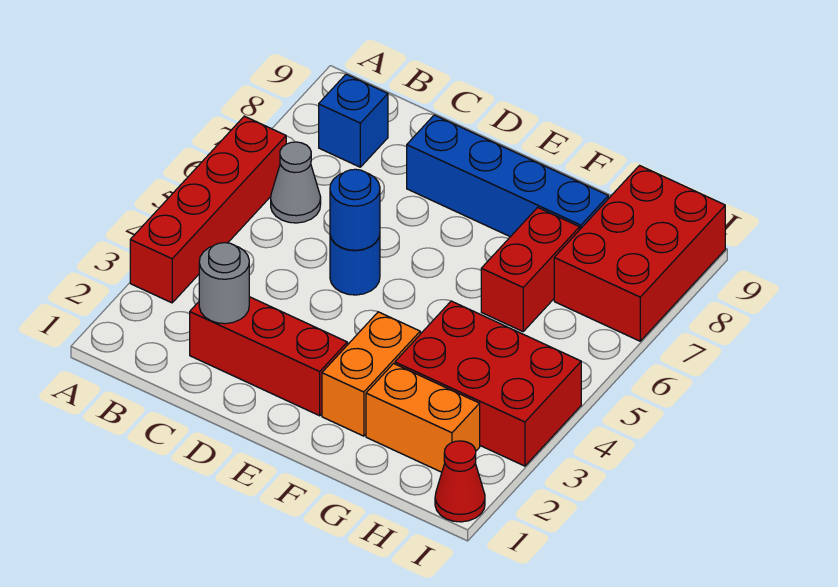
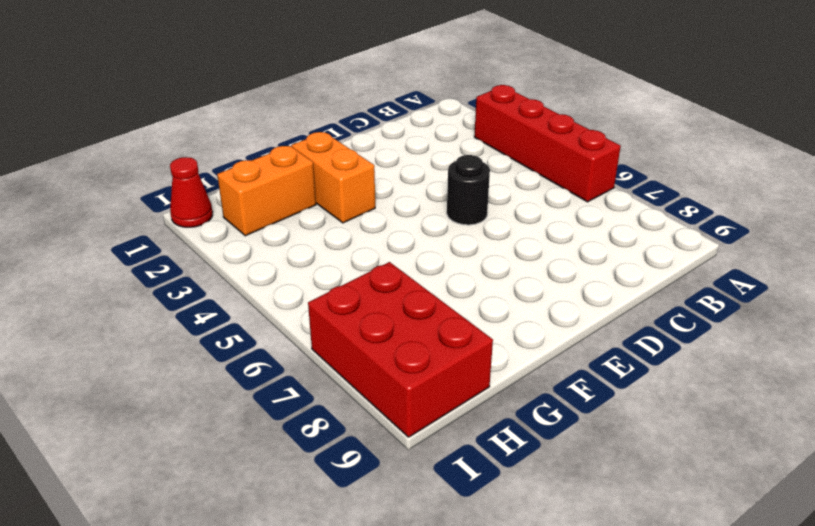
black round brick D5 level 1 -> blue round brick D5 level 1
none -> grey cone B6 level 1
none -> blue brick B8 level 1
none -> red brick C2:E2 level 1

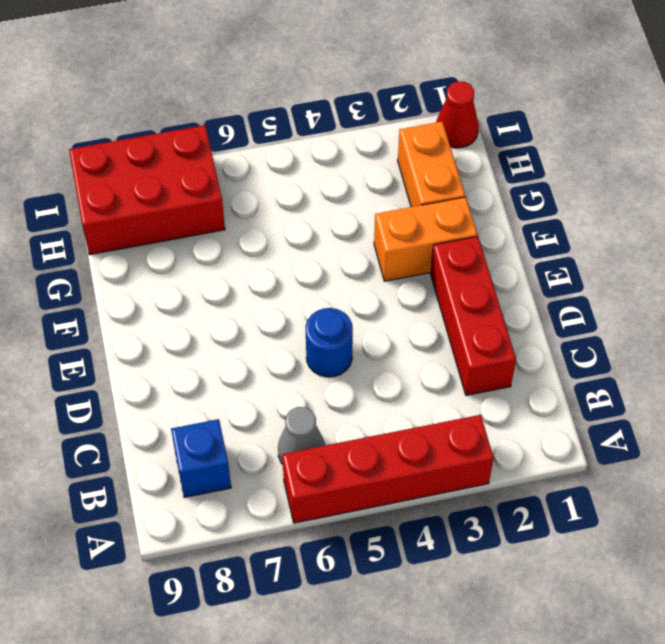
none -> blue brick D8:G8 level 1
none -> red brick G3:I4 level 1
none -> red brick G6:G7 level 1

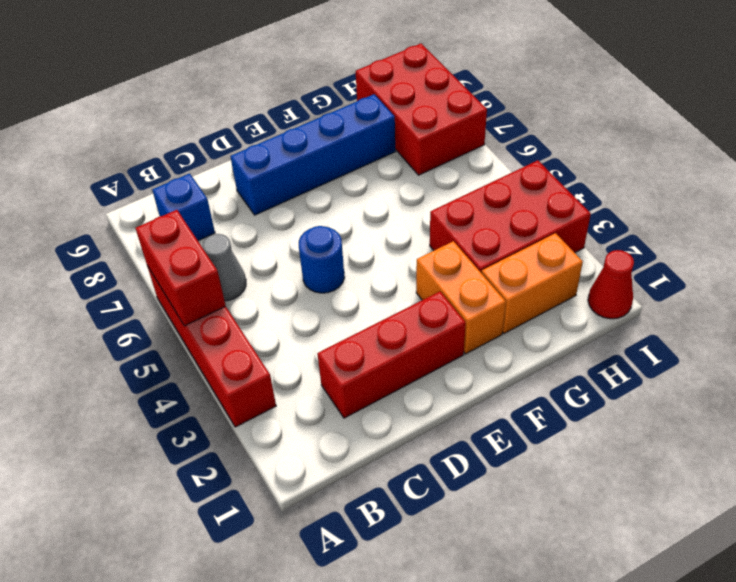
red brick A5:A6 level 2 -> red brick G6:G7 level 1
none -> grey round brick C2 level 2
none -> blue round brick D5 level 2

